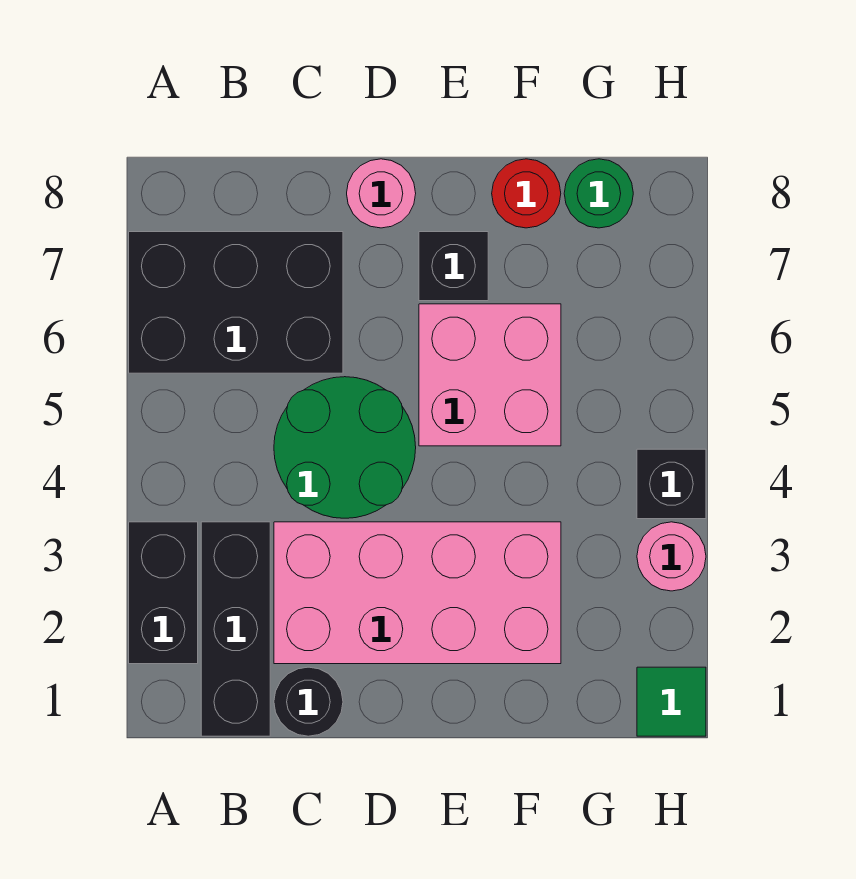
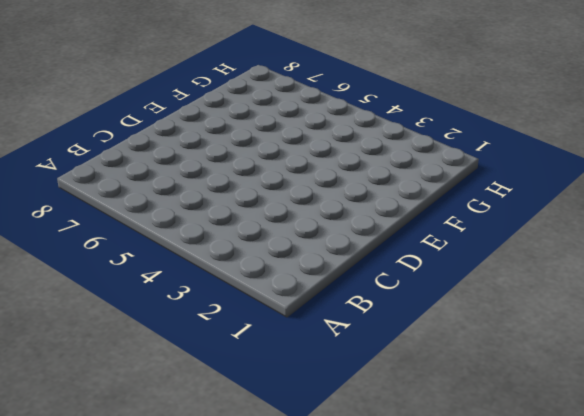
none -> black brick A2:A3 level 1
none -> black brick A6:C7 level 1
none -> black brick B1:B3 level 1

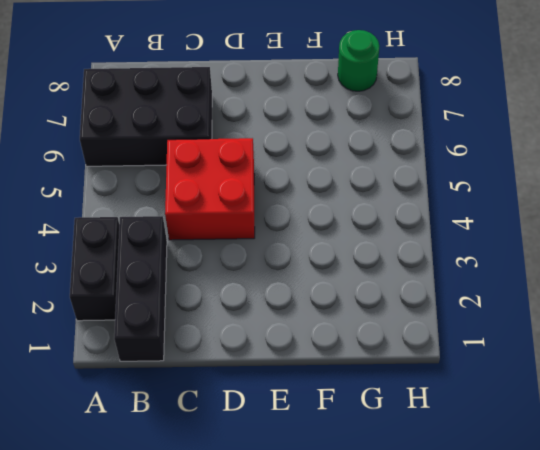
red brick C4:D5 level 1 -> green round brick C4:D5 level 1
none -> black round brick C1 level 1
none -> pink brick C2:F3 level 1
none -> pink round brick D8 level 1

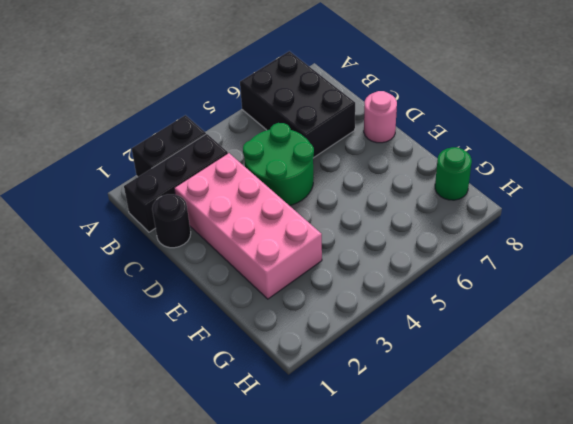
none -> pink brick E5:F6 level 1
none -> black brick E7 level 1
none -> red round brick F8 level 1

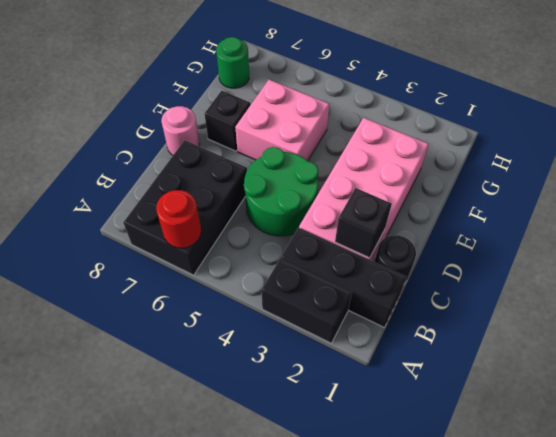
red round brick A6 level 2 -> red round brick F8 level 1
black brick C2 level 2 -> black brick H4 level 1
none -> green tile H1 level 1
none -> pink round brick H3 level 1

